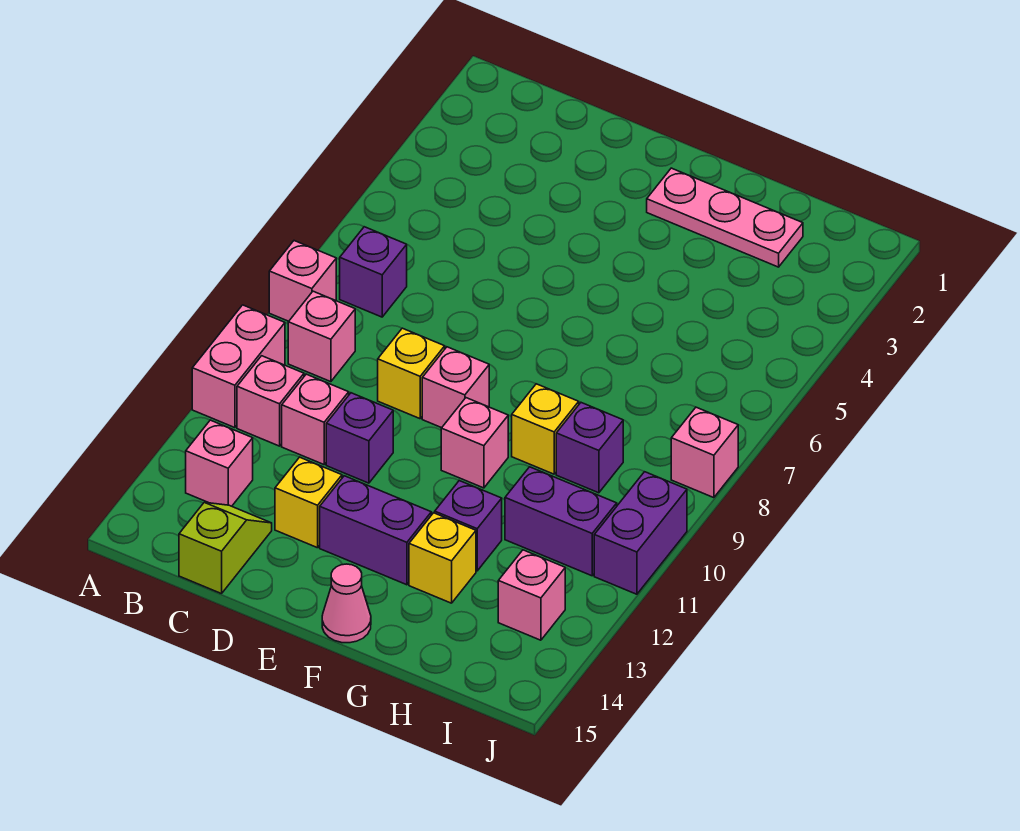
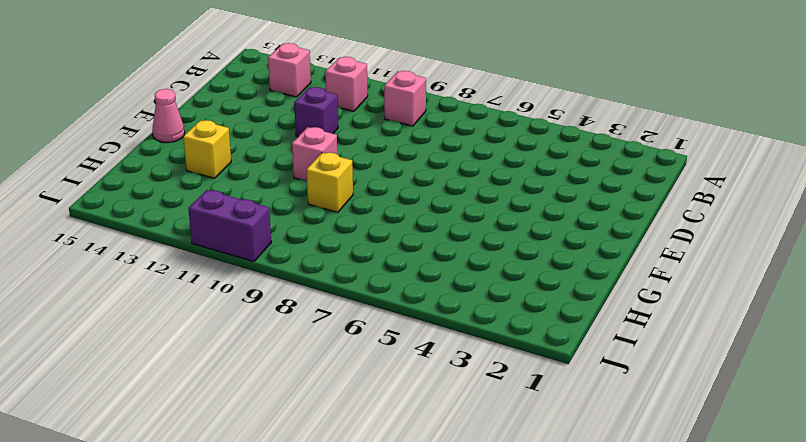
none -> pink brick A8 level 1
none -> pink brick A10:A11 level 1
none -> purple brick B7 level 1

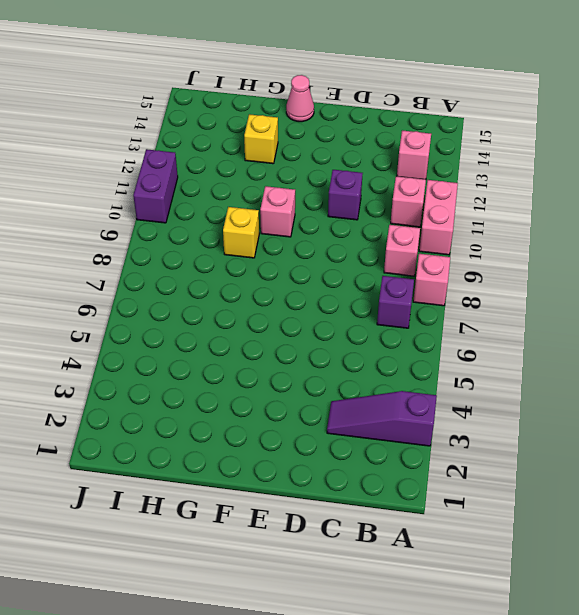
purple slope A3:C3 level 1 top A -> none
none -> pink brick C11 level 1
none -> lime slope C14:C15 level 1 top 15
none -> yellow brick D9 level 1

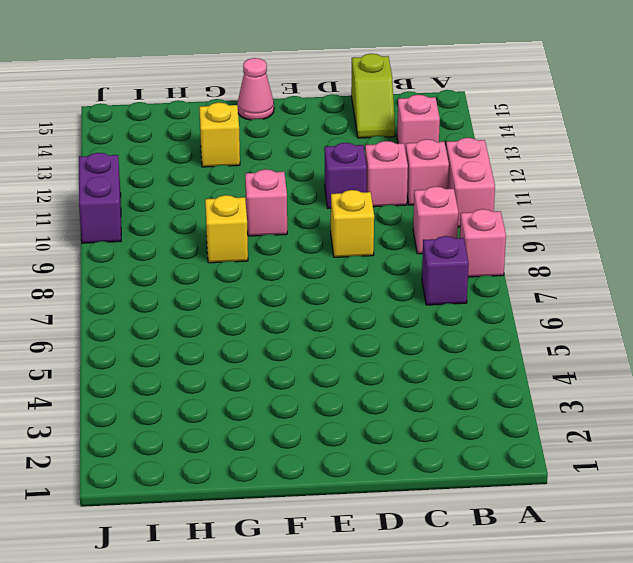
none -> yellow brick D13 level 1
none -> pink brick E9 level 1
none -> purple brick E13:F13 level 1

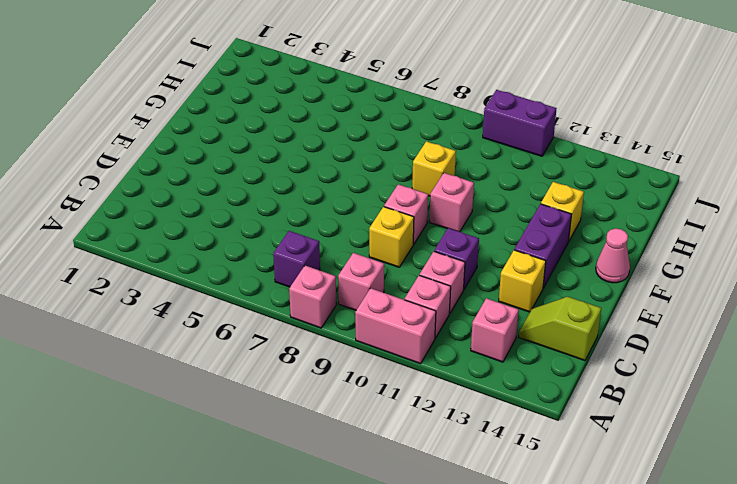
none -> pink plate F2:H2 level 1
none -> purple brick G12 level 1
none -> purple brick H9 level 1

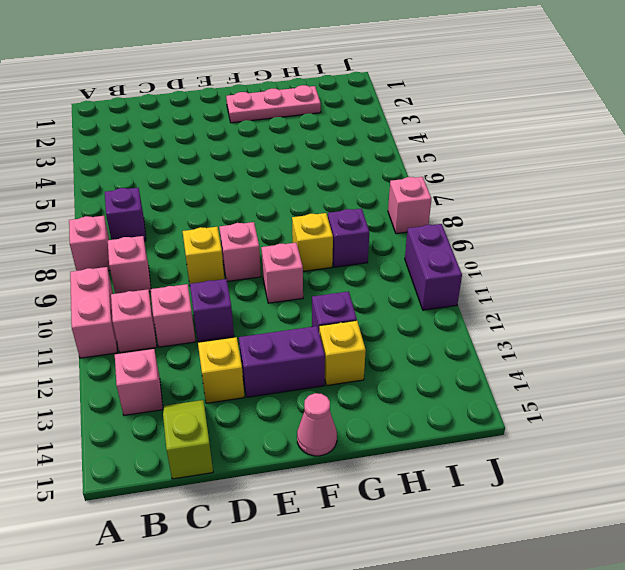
none -> purple brick H11:I11 level 1
none -> pink brick I13 level 1

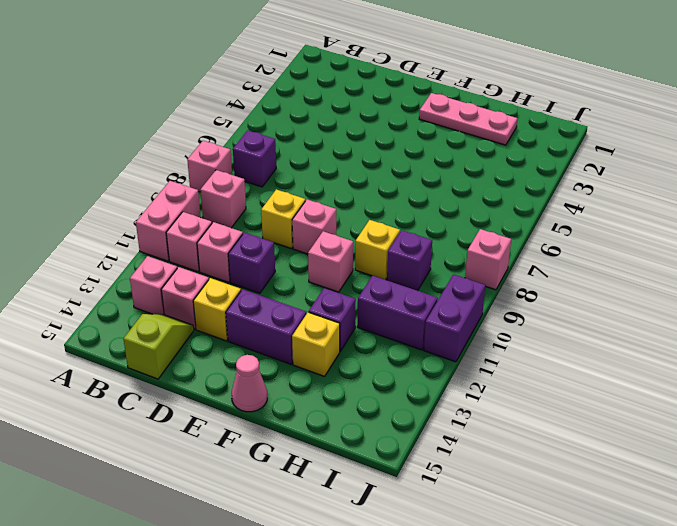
pink brick C13 level 1 -> pink brick I13 level 1

